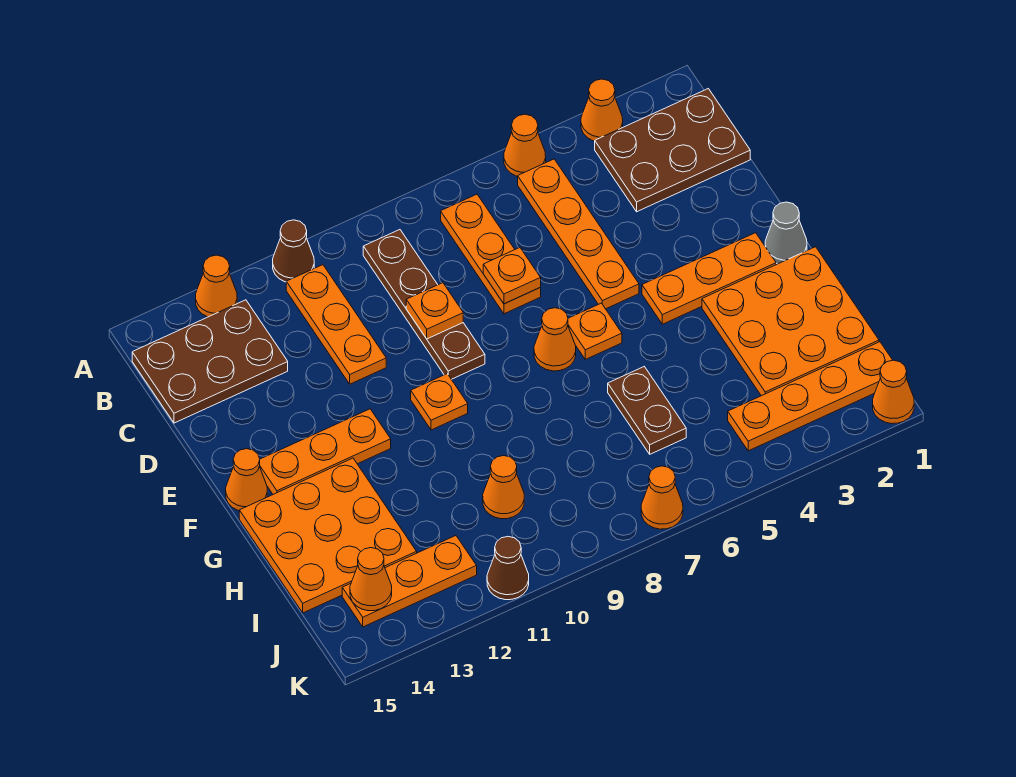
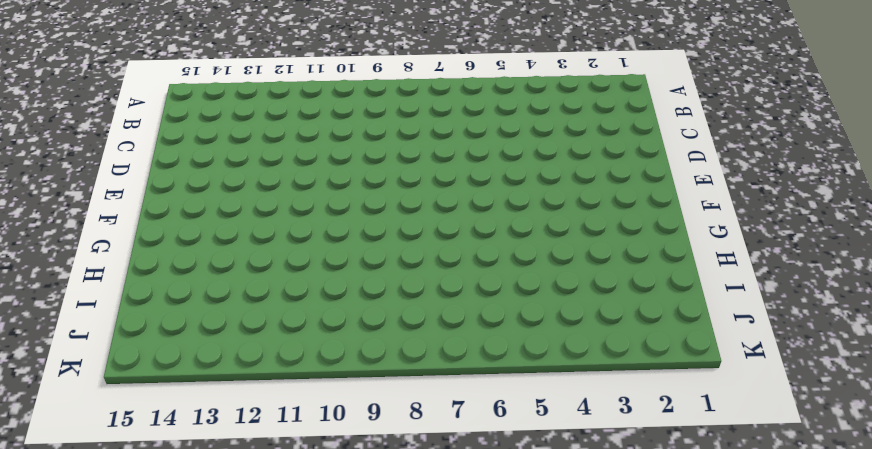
none -> orange cone A3 level 1
none -> orange cone A5 level 1
none -> brown cone A11 level 1

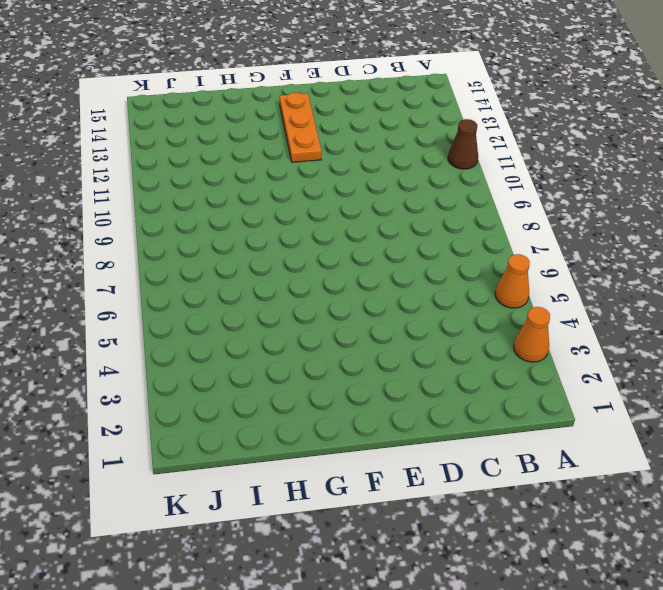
none -> orange cone A13 level 1
none -> brown plate B1:C3 level 1
none -> orange plate B5:E5 level 1

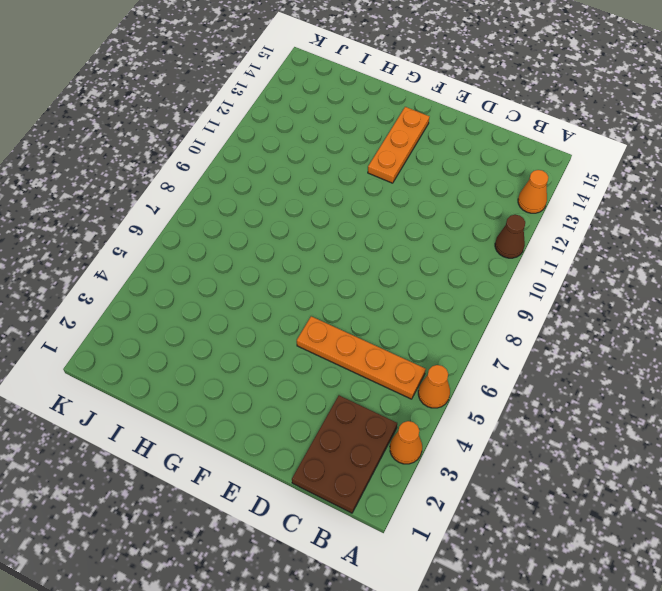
none -> orange plate B7:D7 level 1
none -> brown plate B9:E9 level 1
none -> orange plate B11:D11 level 1

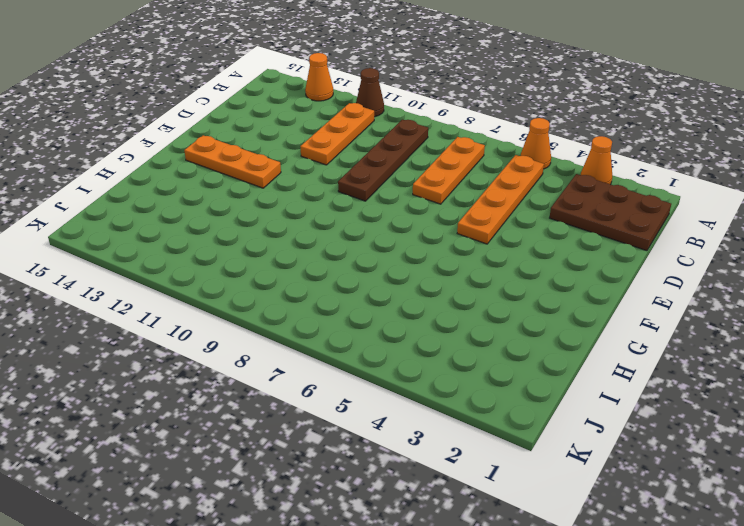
none -> brown plate B13:C15 level 1
none -> grey cone F1 level 1
none -> orange plate F2:F4 level 1

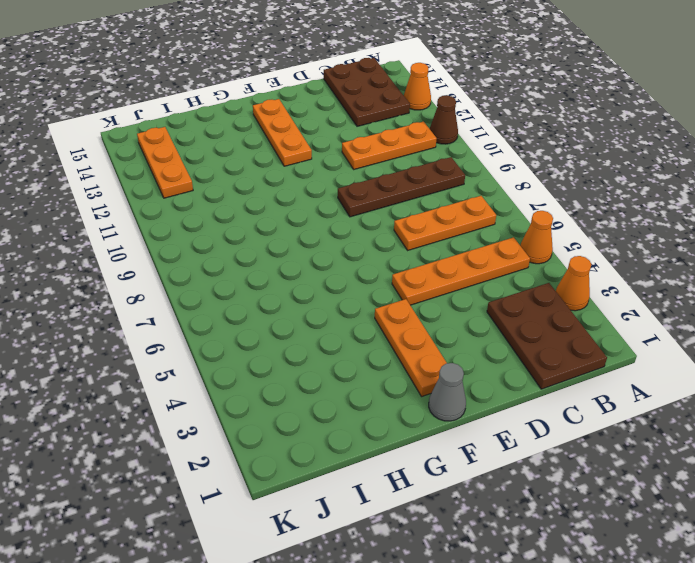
none -> orange plate F6 level 1
none -> orange cone F7 level 1
none -> orange plate F10 level 1

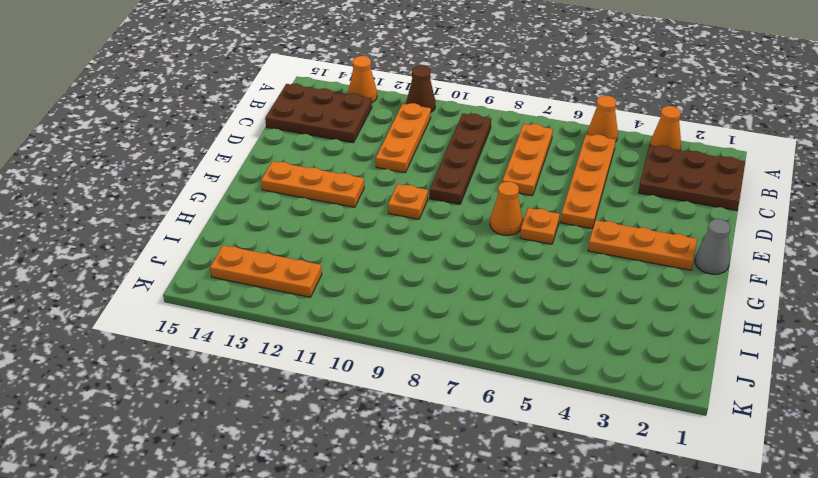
none -> orange cone F15 level 1
none -> orange plate G1:I3 level 1
none -> orange plate G13:I15 level 1

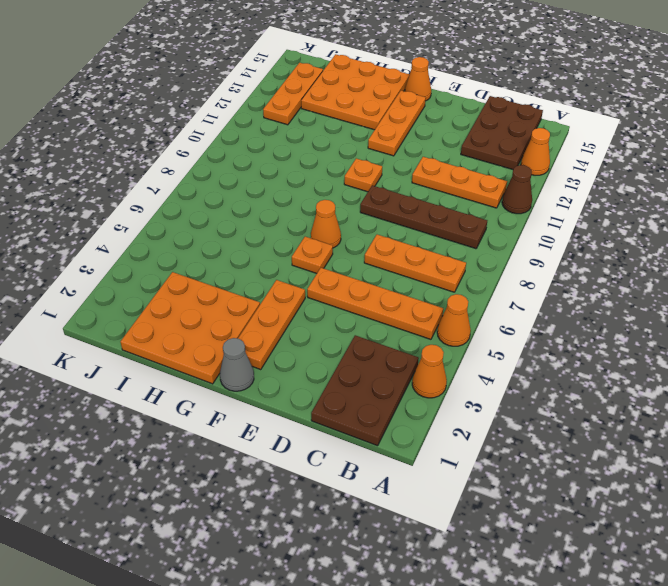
none -> brown plate H6:I6 level 1
none -> orange cone I10 level 1
none -> orange plate J1:J4 level 1

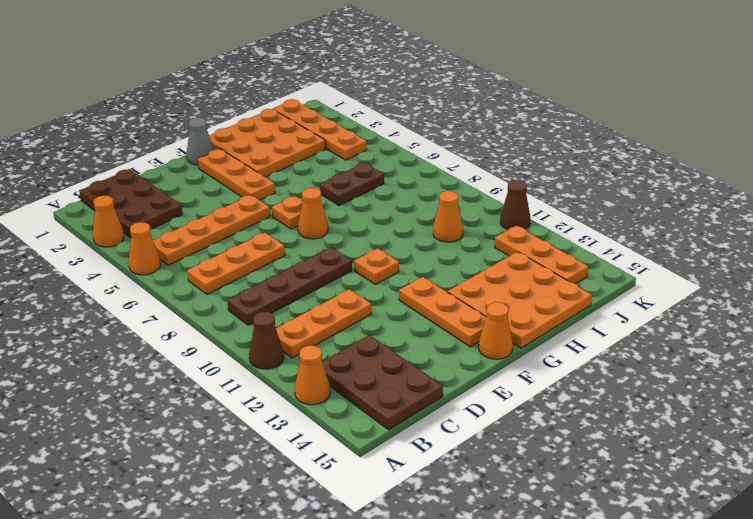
none -> orange cone K1 level 1
none -> orange cone K7 level 1
none -> orange plate D7 level 2

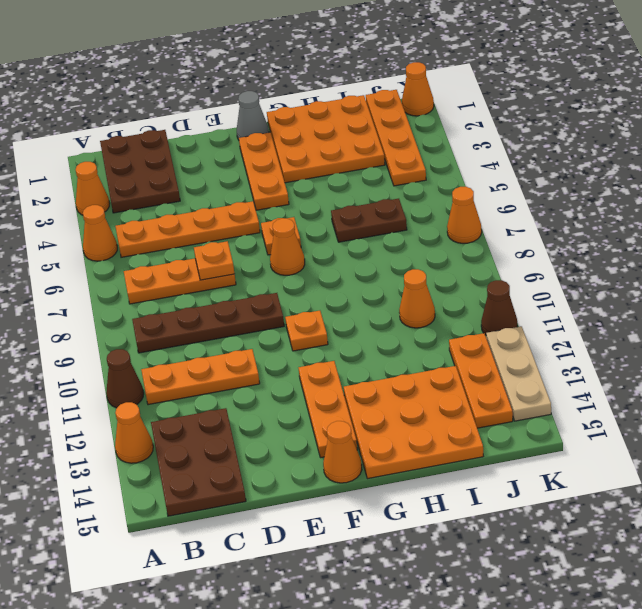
tan plate K12:K14 level 1 -> none
none -> orange plate D9 level 2
none -> orange cone J14 level 2

